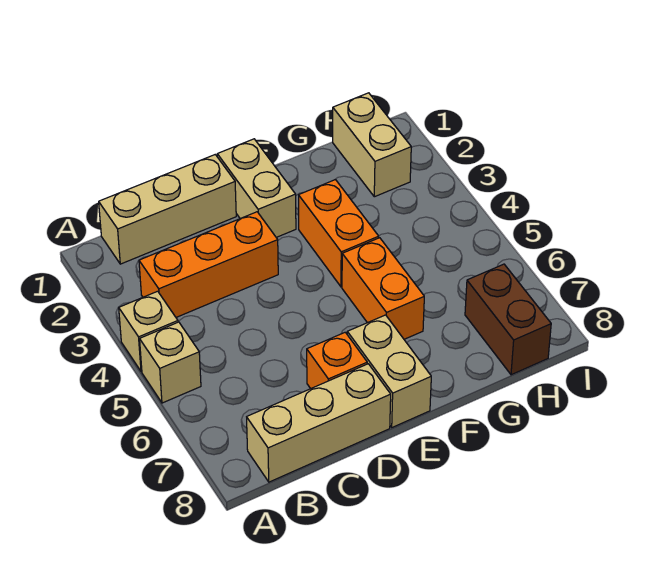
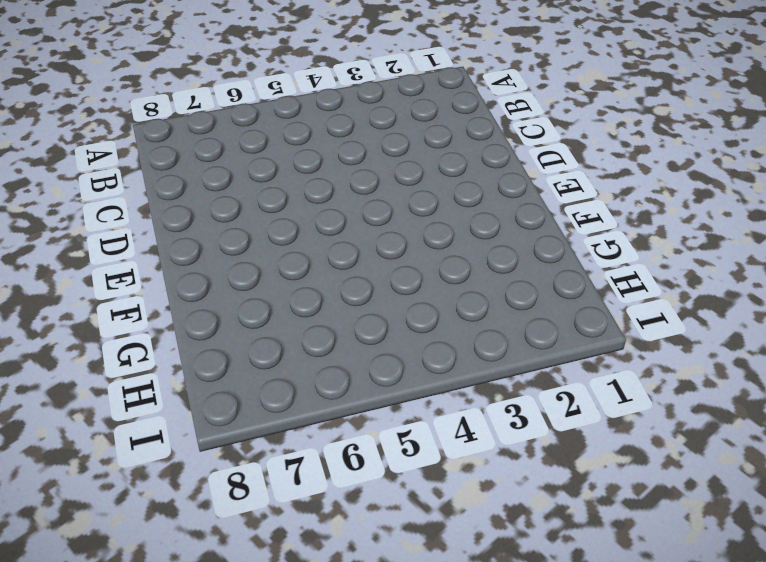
none -> tan brick A4 level 1
none -> tan brick A5 level 1
none -> tan brick B1:D1 level 1

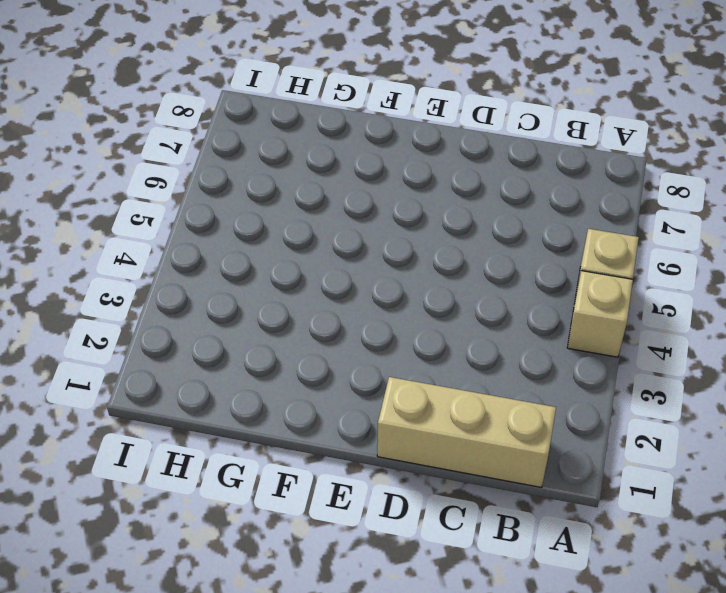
none -> orange brick B3:D3 level 1
none -> tan brick B8:D8 level 1
none -> orange brick D7 level 1

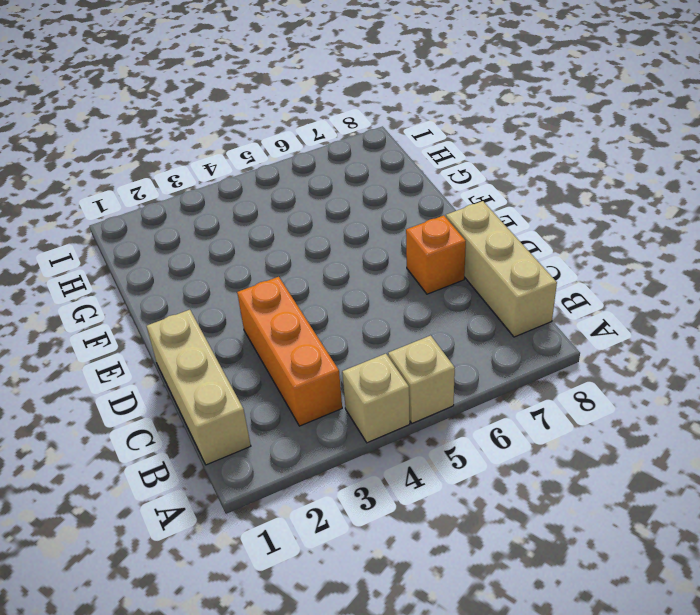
none -> tan brick E1:E2 level 1
none -> tan brick E7:E8 level 1
none -> orange brick F3:F4 level 1

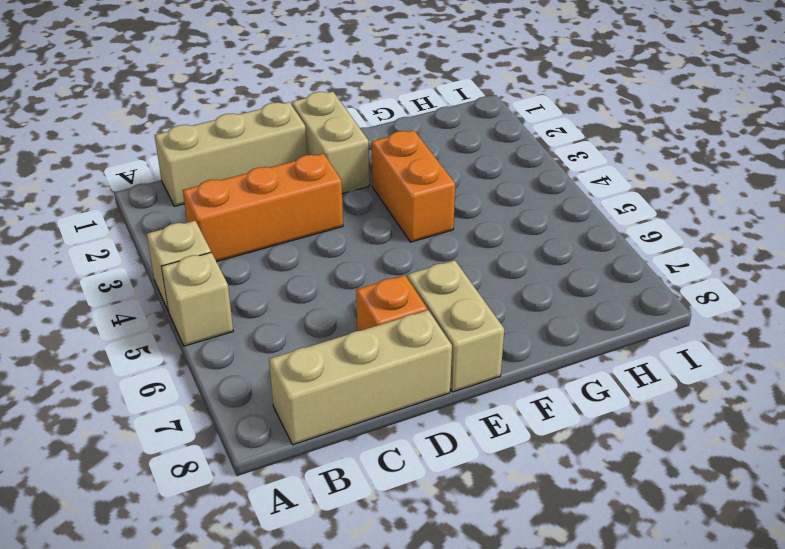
none -> orange brick F5:F6 level 1
none -> tan brick H1:H2 level 1
none -> brown brick H7:H8 level 1

